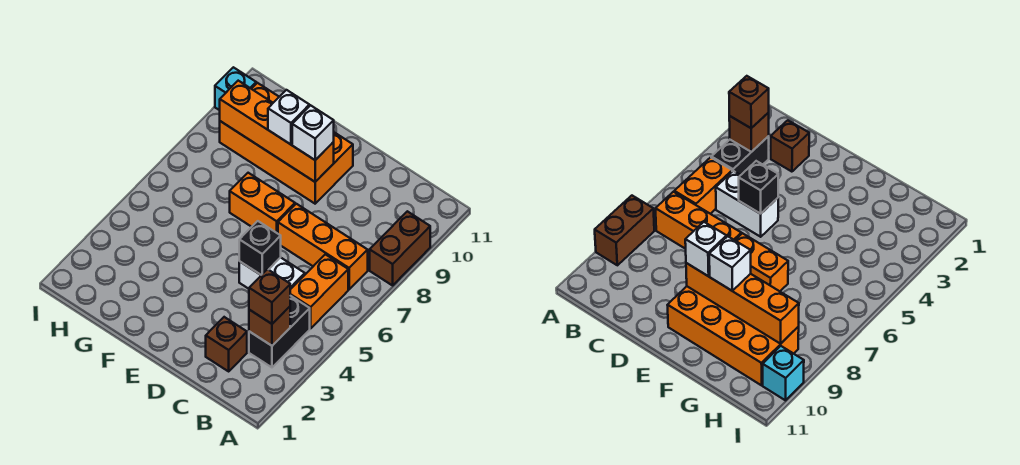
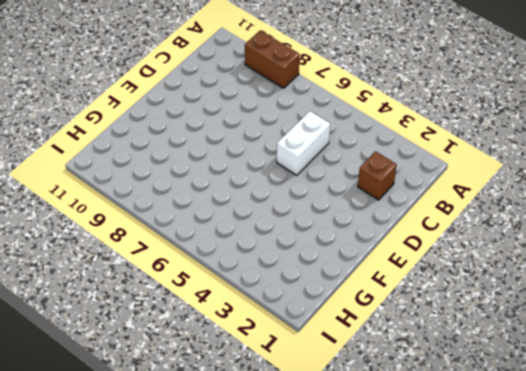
none -> black brick B3:B4 level 1
none -> orange brick B5:B6 level 1
none -> orange brick B7:D7 level 1

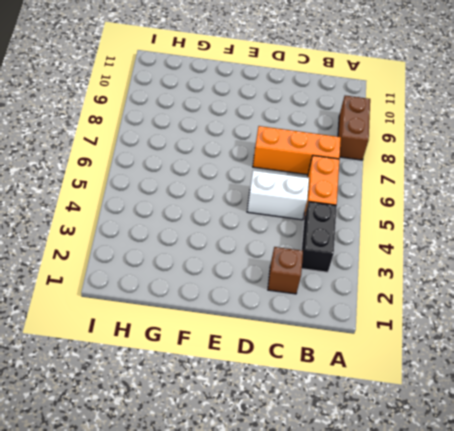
none -> orange brick E7:F7 level 1
none -> orange brick E9:H10 level 1
none -> cyan brick I10 level 1

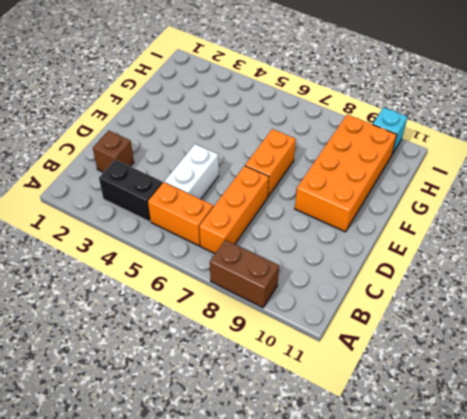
none -> brown brick B3 level 2
none -> black brick D5 level 2
none -> orange brick E9:H9 level 2

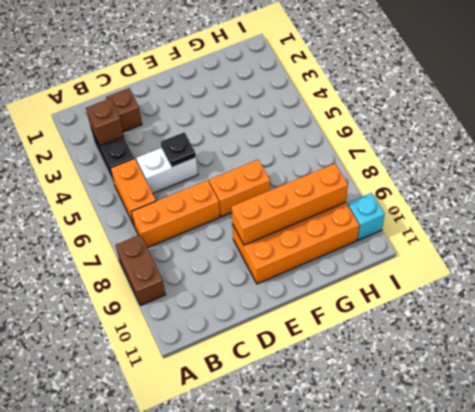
black plate D5 level 2 -> black brick D5 level 2
none -> brown brick B3 level 3
none -> white brick E9 level 3
none -> white brick F9 level 3

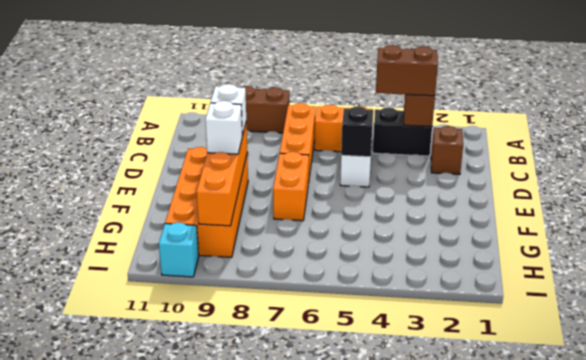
brown brick B3:B4 level 3 -> brown brick B3 level 3

